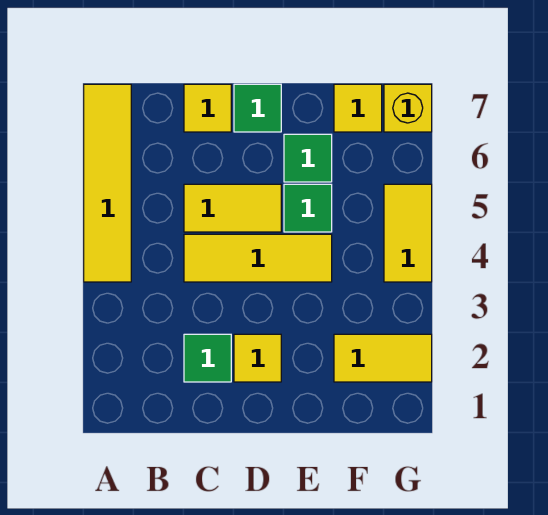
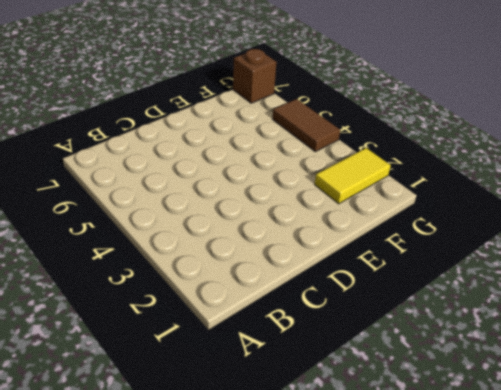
brown tile G4:G5 level 1 -> yellow tile G4:G5 level 1
brown brick G7 level 1 -> yellow brick G7 level 1
none -> yellow tile A4:A7 level 1
none -> green tile C2 level 1
none -> yellow tile C4:E4 level 1

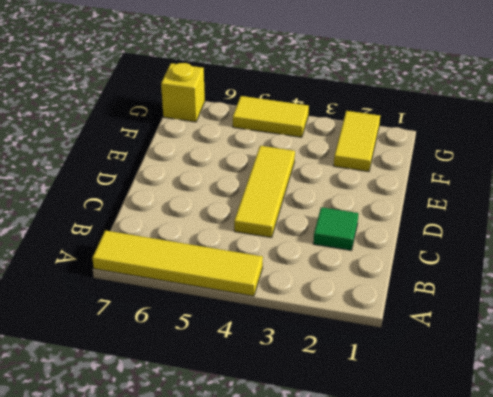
none -> yellow tile C5:D5 level 1
none -> yellow tile C7 level 1
none -> yellow tile D2 level 1

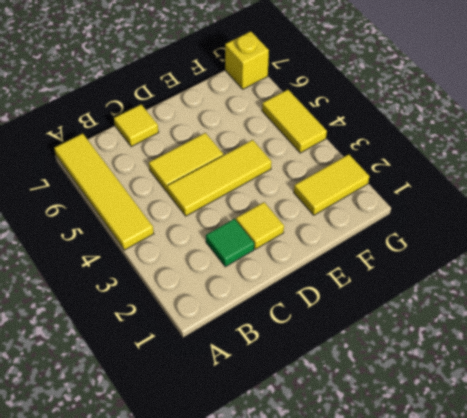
none -> green tile D7 level 1
none -> green tile E5 level 1
none -> green tile E6 level 1

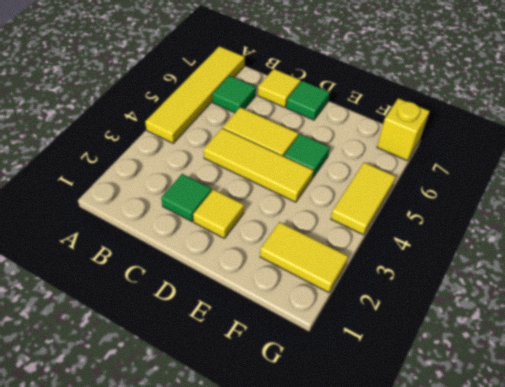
green tile B6 level 1 -> green tile E6 level 1
none -> yellow tile F7 level 1

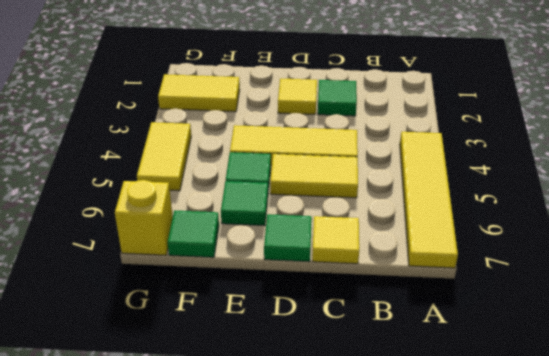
green tile F7 level 1 -> yellow tile F7 level 1

